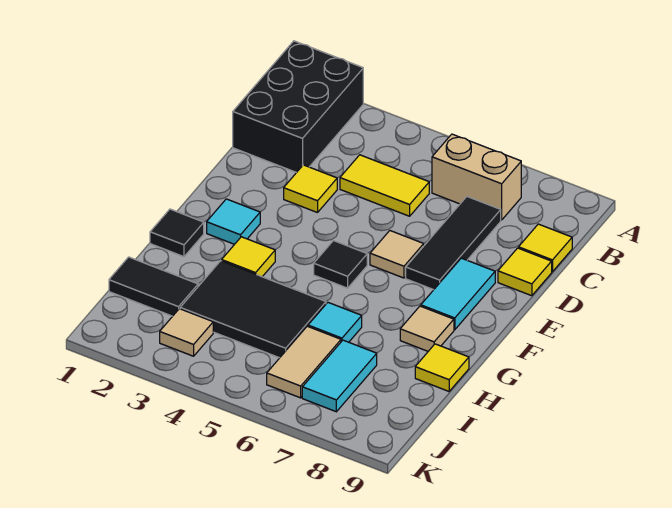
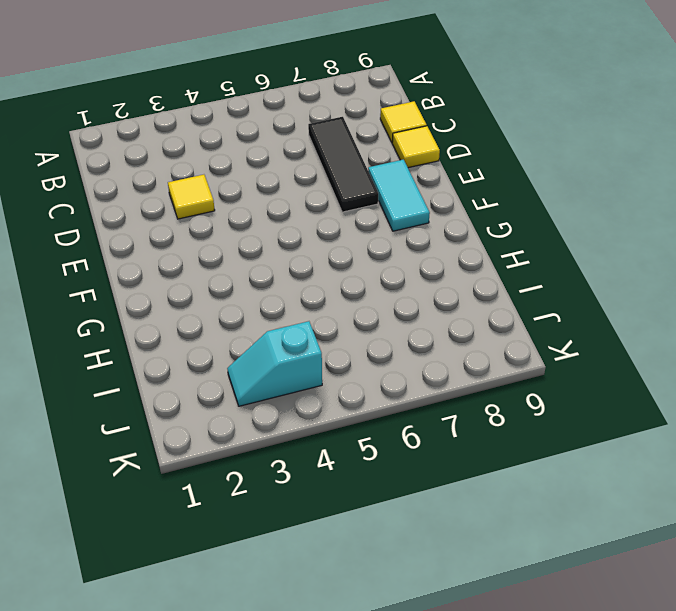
cyan slope J3:J4 level 1 top 4 -> tan tile J3 level 1
none -> black brick A1:C2 level 1
none -> tan brick B6:B7 level 1
none -> yellow tile C4:C5 level 1

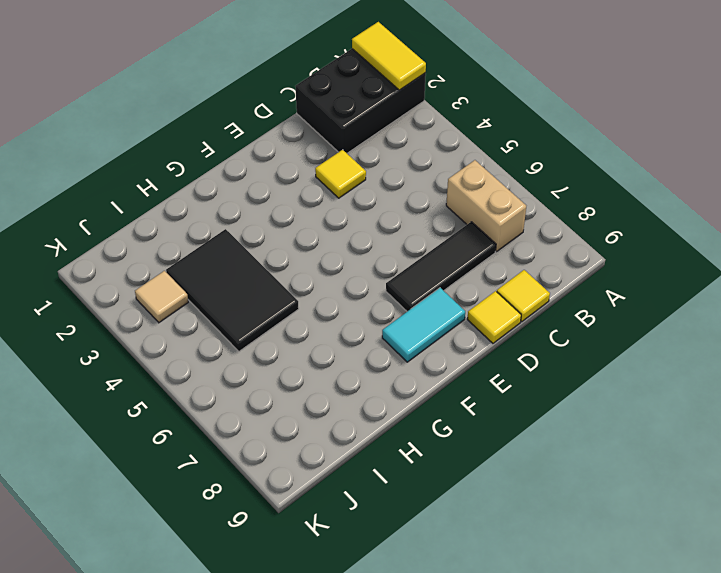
yellow tile A1:A2 level 2 -> yellow tile C4:C5 level 1
none -> tan tile E6 level 1
none -> cyan tile F2 level 1
none -> black tile F5 level 1

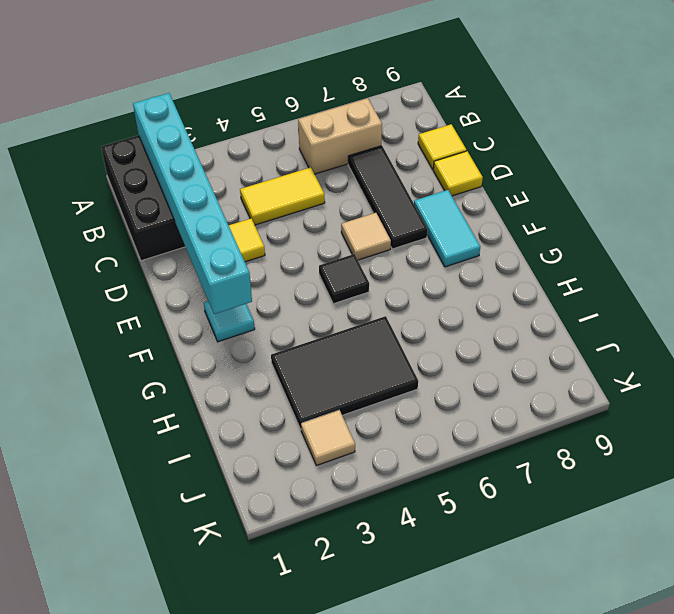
cyan brick A2:F2 level 2 -> none
none -> black tile G1 level 1
none -> yellow tile G3 level 1
none -> tan tile G8 level 1

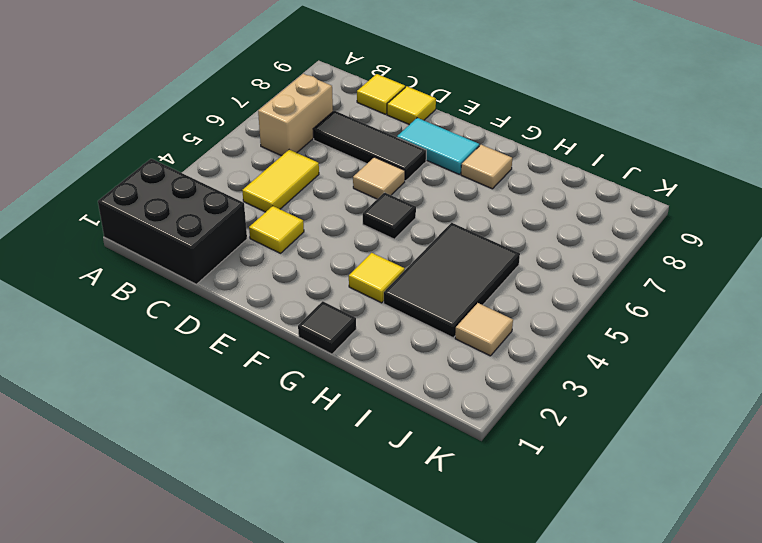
none -> cyan tile F2 level 1
none -> cyan tile H6 level 1
none -> yellow tile H9 level 1

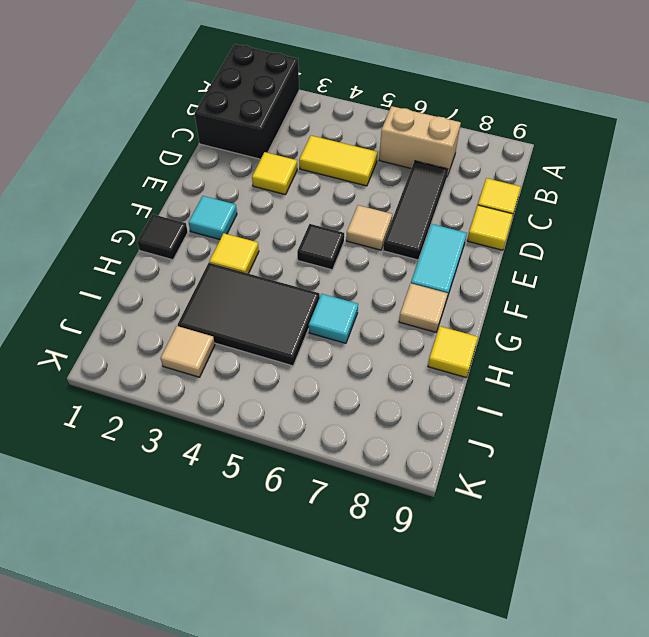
none -> black tile I1:I2 level 1
none -> tan tile I6:J6 level 1
none -> cyan tile I7:J7 level 1

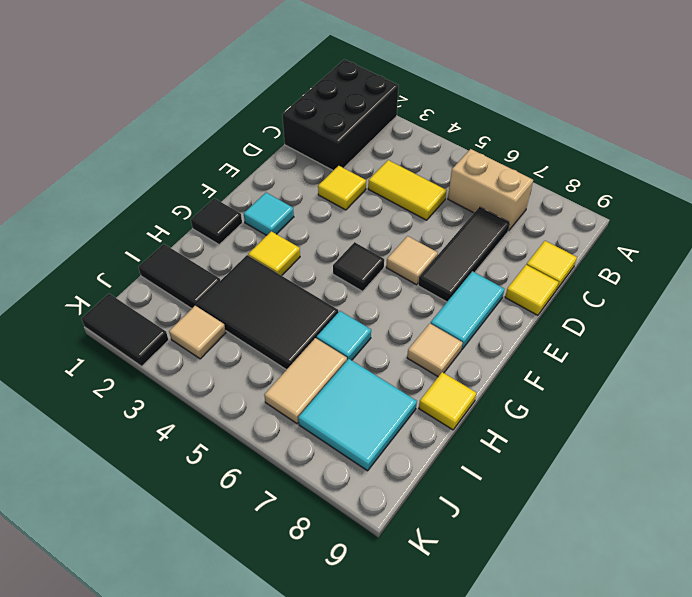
cyan tile I7:J8 level 1 -> cyan tile I7:J7 level 1
black tile K1:K2 level 1 -> none

